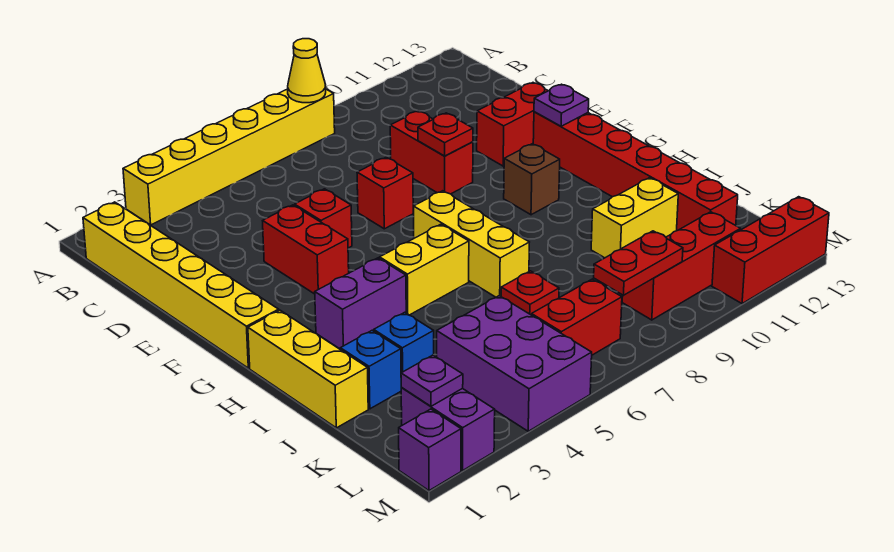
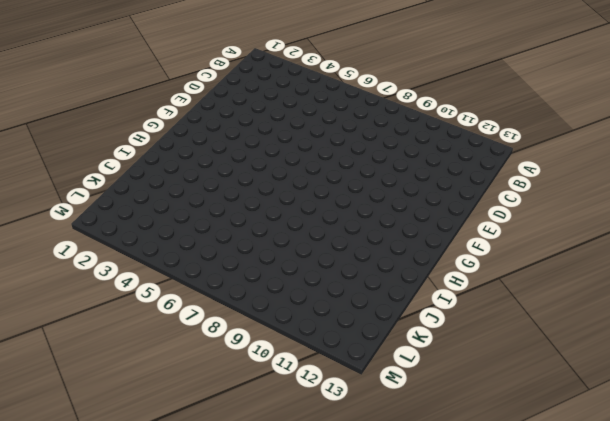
none -> yellow brick A3:A8 level 1
none -> yellow brick B1:G1 level 1
none -> red brick D9:E9 level 1

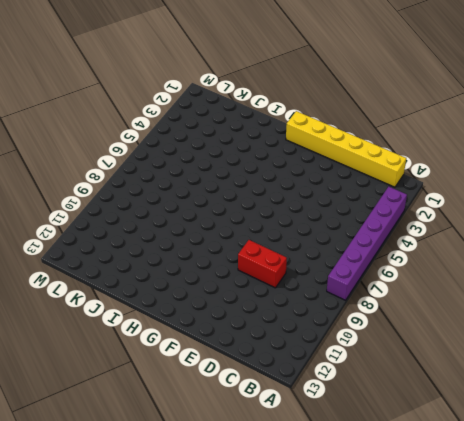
purple brick A3:A8 level 1 -> yellow brick A3:A8 level 1
none -> red brick E4:F4 level 1
none -> red brick E5 level 1
none -> red brick E7 level 1

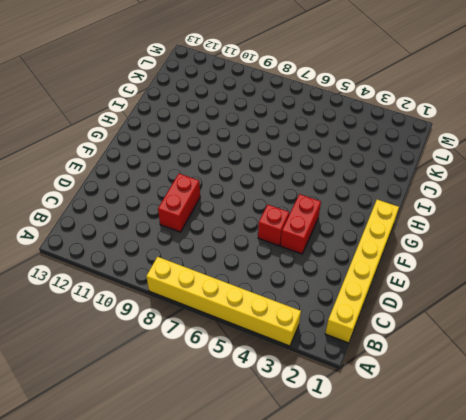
none -> red brick E7 level 1
none -> red brick E11:E12 level 1
none -> red brick F12:K12 level 1

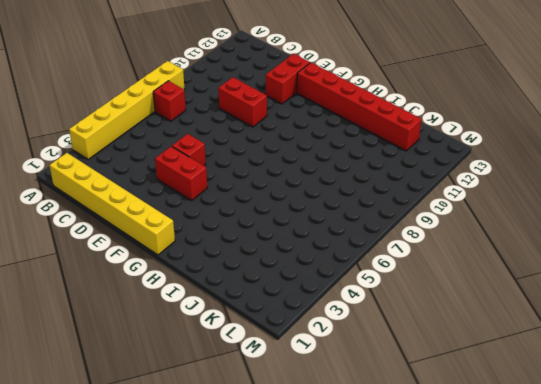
red brick B7 level 1 -> red brick E7 level 1
none -> yellow brick G7:I7 level 1
none -> brown brick G10 level 1
none -> yellow brick H1:J1 level 1

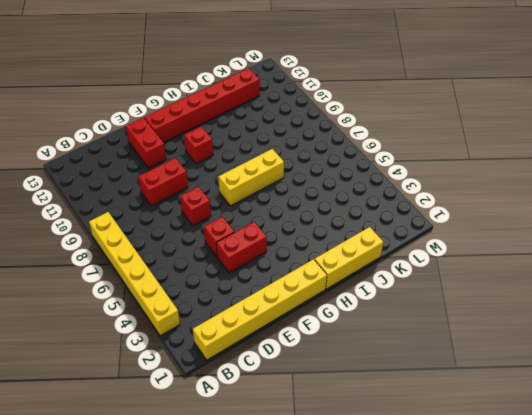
red brick G10 level 1 -> brown brick G10 level 1
none -> purple brick H3:H4 level 1
none -> yellow brick H5:H6 level 1
none -> blue brick J2 level 1

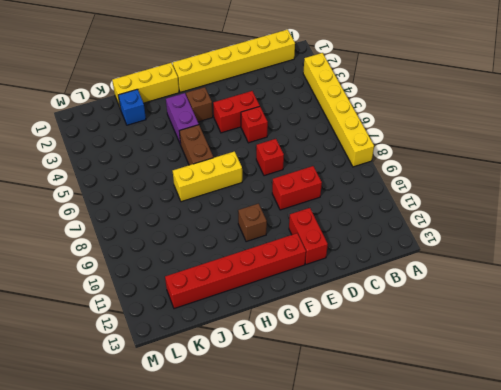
brown brick G3 level 1 -> none
brown brick H5:H6 level 1 -> yellow brick H5:H6 level 1
none -> blue brick J3 level 1
none -> red plate J7 level 1
none -> yellow brick J10:J11 level 1

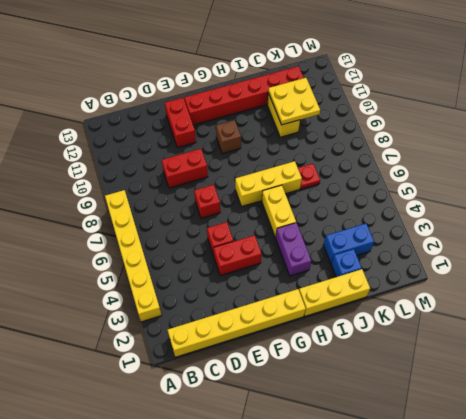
blue brick J3:K3 level 1 -> blue brick J3 level 1
yellow plate J10:K11 level 2 -> none
none -> purple brick K4:M5 level 1
none -> purple brick L2:M2 level 1
none -> red brick L6:L7 level 1

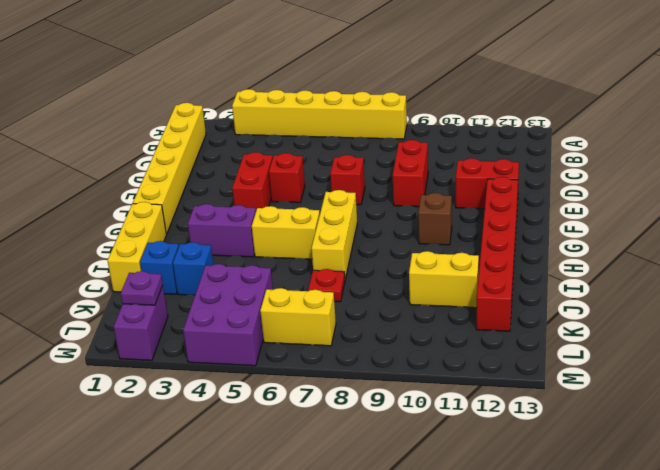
yellow brick L6:L7 level 1 -> red brick L6:L7 level 1
none -> red brick L9:L11 level 1
none -> purple brick M1 level 1
none -> red brick M11:M13 level 1

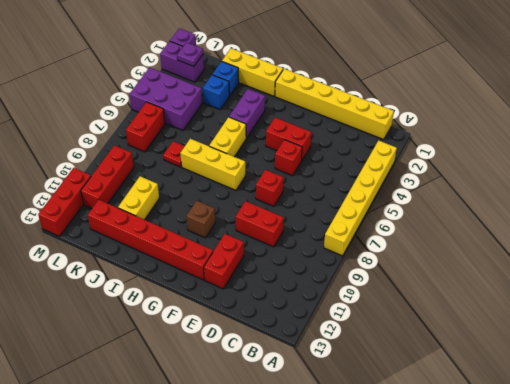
none -> yellow cone A8 level 2
none -> red plate E9 level 2
none -> purple plate F12 level 2

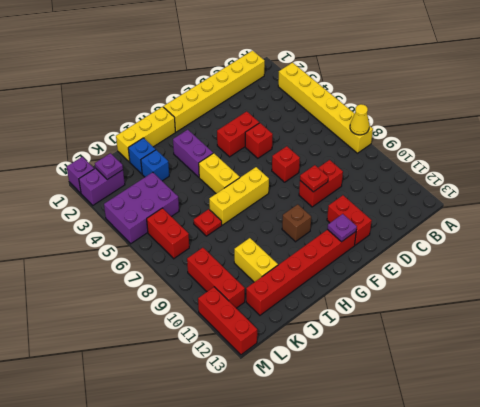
none -> red plate L8:L9 level 2

